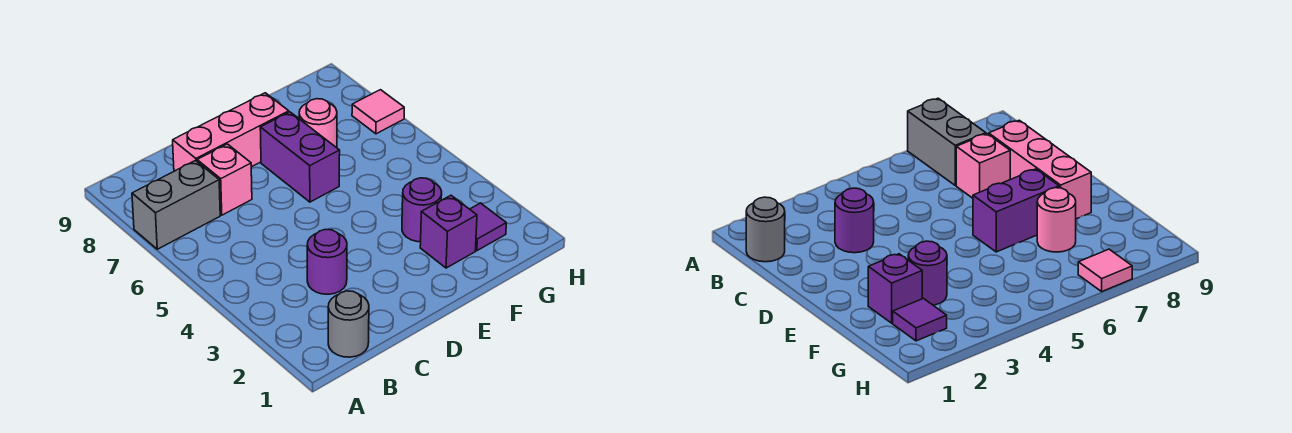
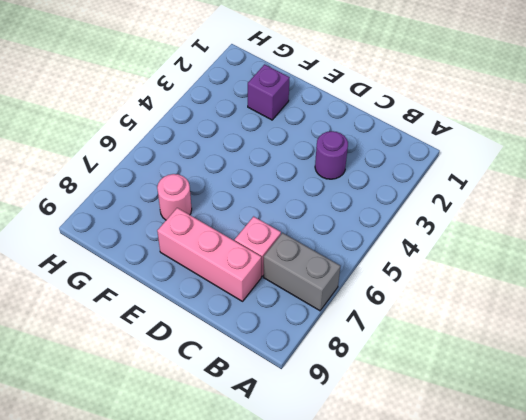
none -> grey round brick B1 level 1
none -> purple brick E6:E7 level 1

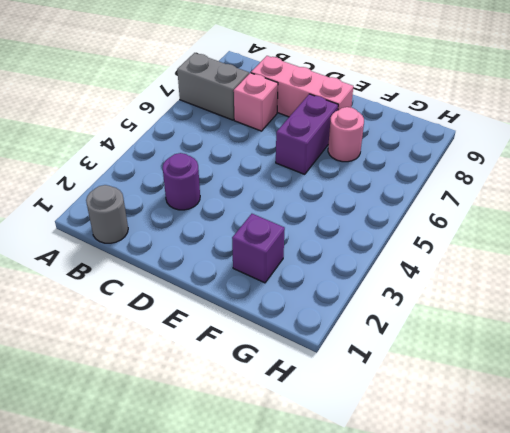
none -> purple round brick F3 level 1
none -> purple tile G2 level 1

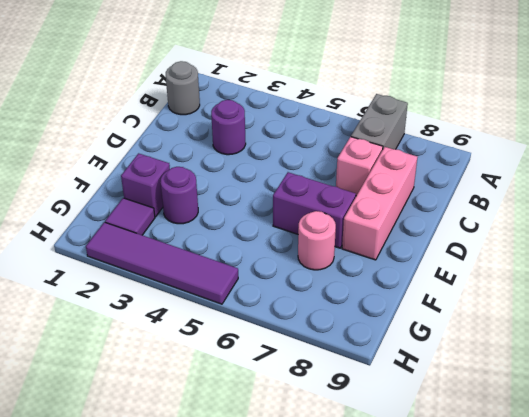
purple tile H2:H5 level 1 -> none
none -> pink tile H7 level 1

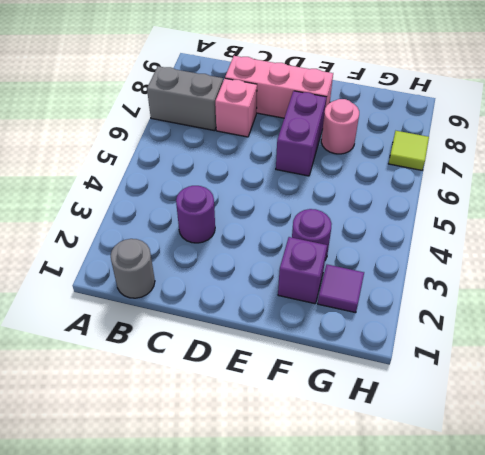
lime tile H7 level 1 -> pink tile H7 level 1

